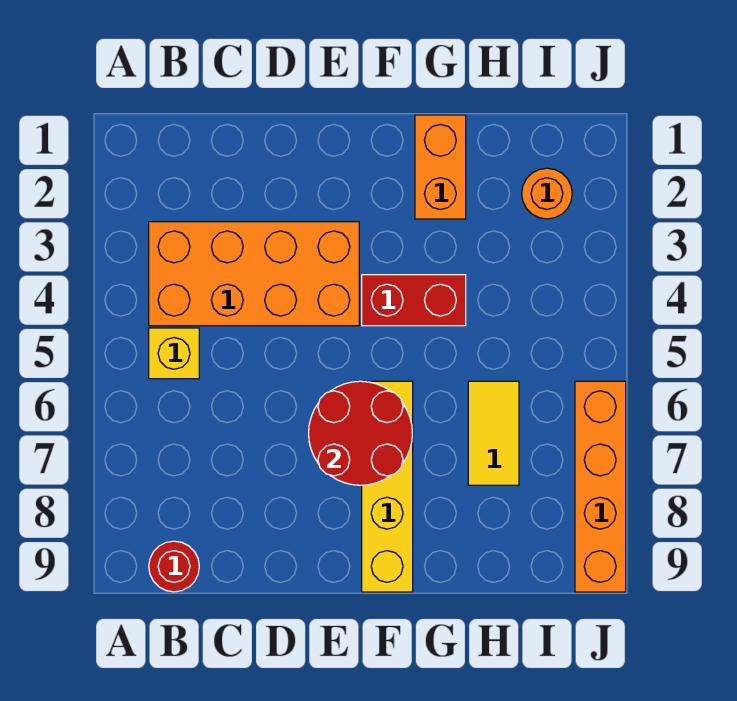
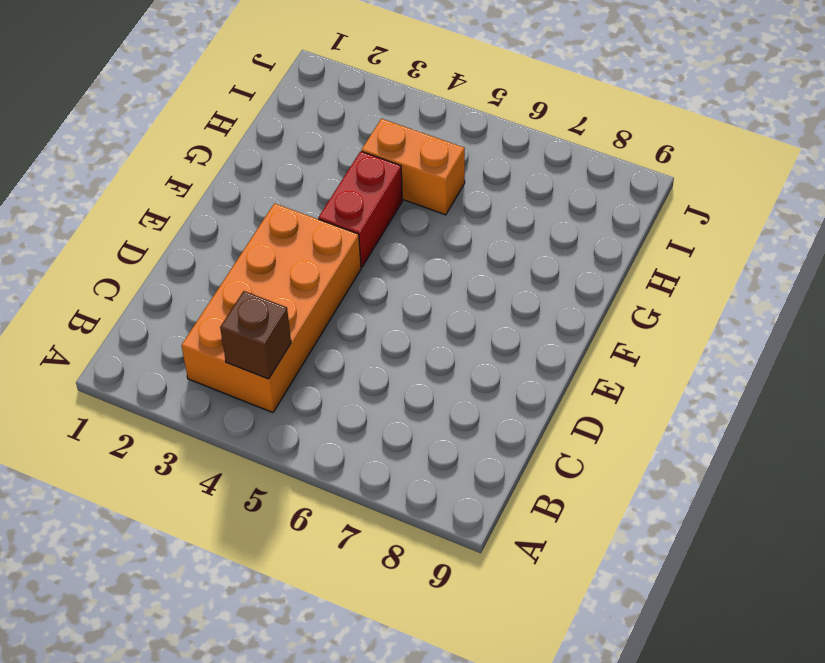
brown brick B4 level 2 -> none
orange brick H4:H5 level 1 -> orange brick G1:G2 level 1
none -> yellow brick B5 level 1
none -> red round brick B9 level 1

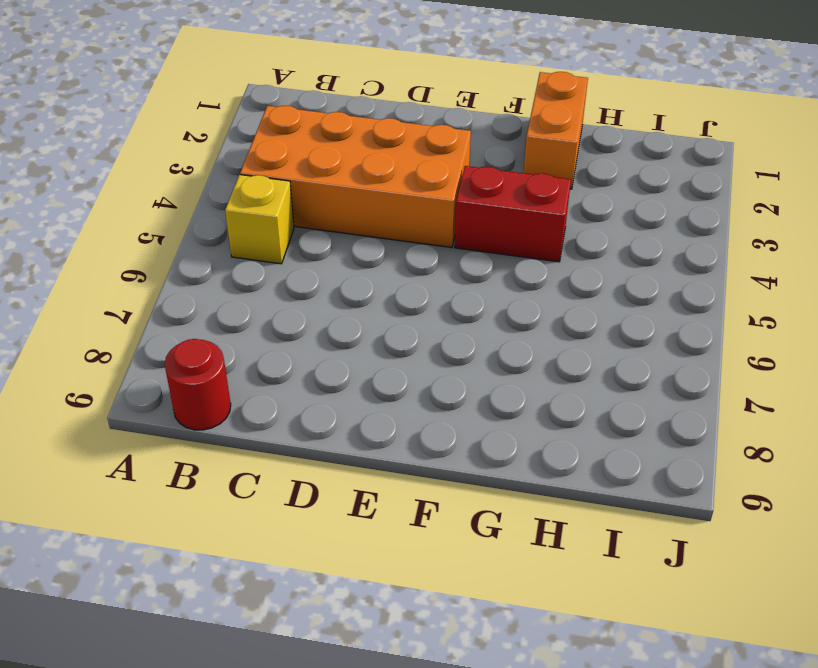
none -> yellow brick F6:F9 level 1
none -> yellow tile H6:H7 level 1

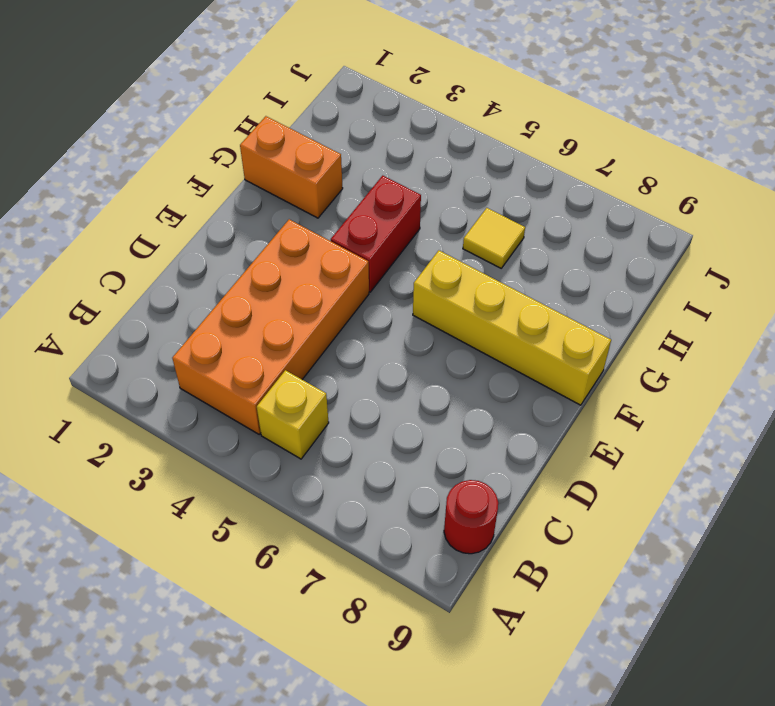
yellow tile H6 level 1 -> yellow tile H6:H7 level 1
none -> orange round brick I2 level 1
none -> orange brick J6:J9 level 1

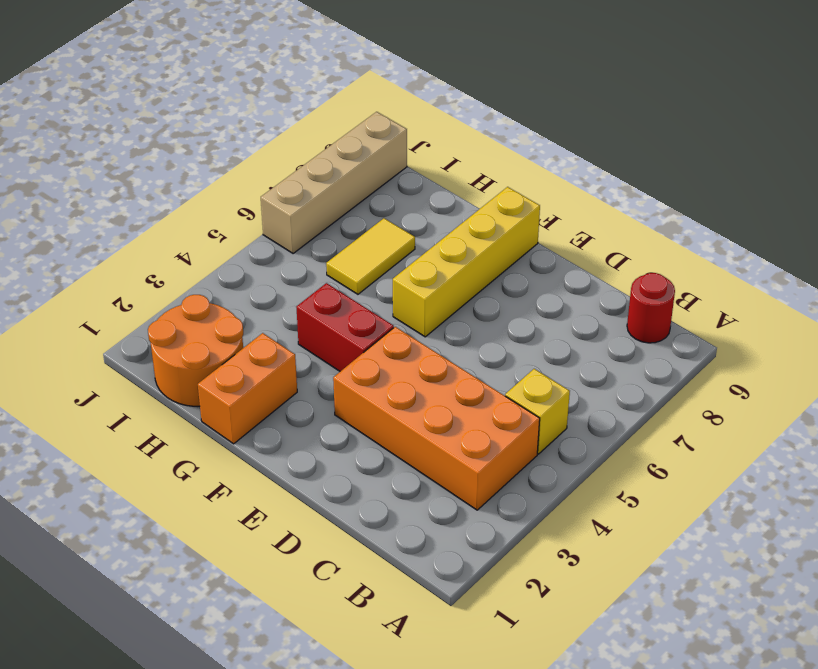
orange round brick H1:I2 level 1 -> orange round brick I2 level 1
tan brick J6:J9 level 1 -> orange brick J6:J9 level 1
none -> red round brick E6:F7 level 2

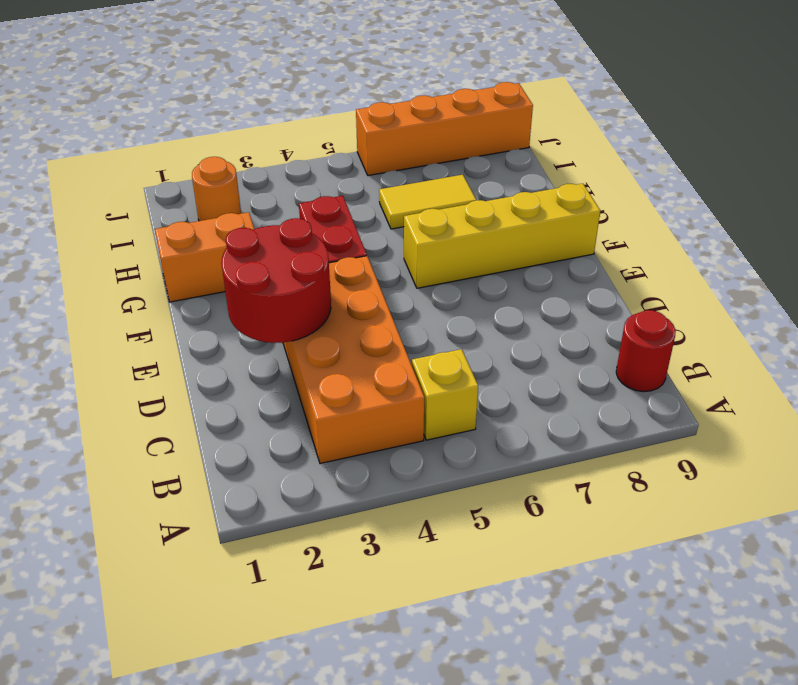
red round brick D2:E3 level 2 -> red round brick E6:F7 level 2

